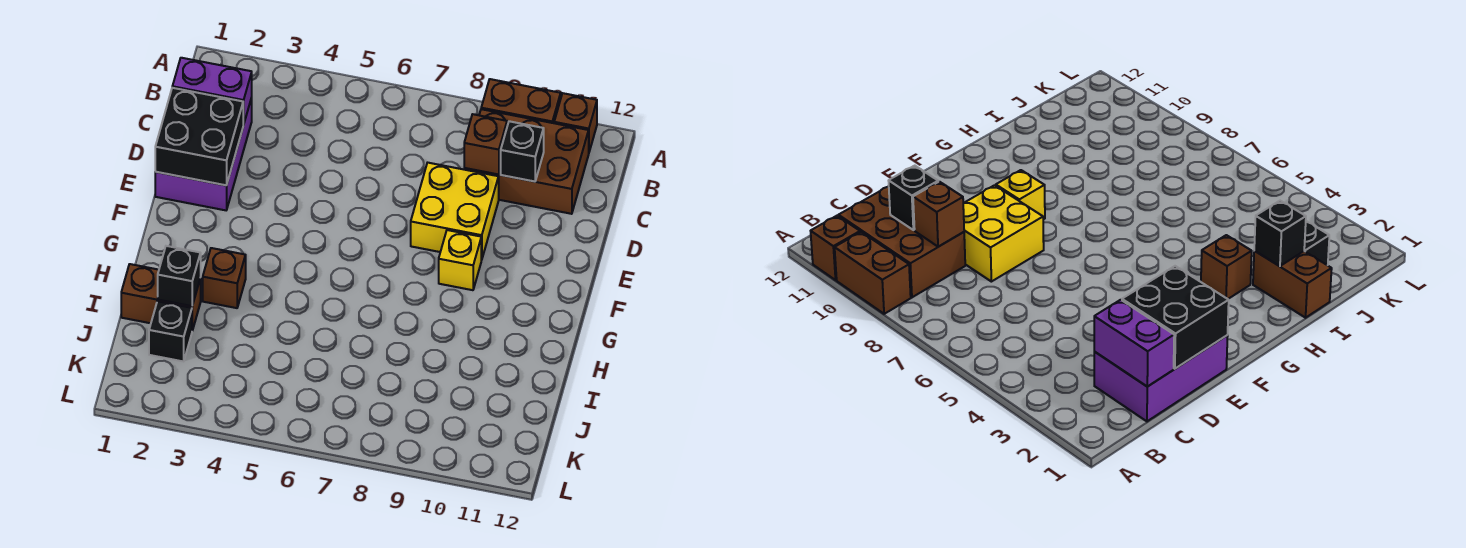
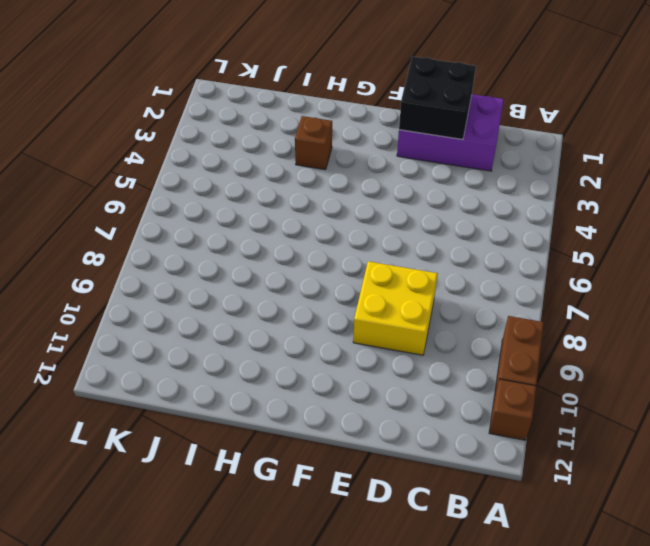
none -> brown brick B9:C11 level 1
none -> yellow brick F9 level 1
none -> brown brick I1:I2 level 1

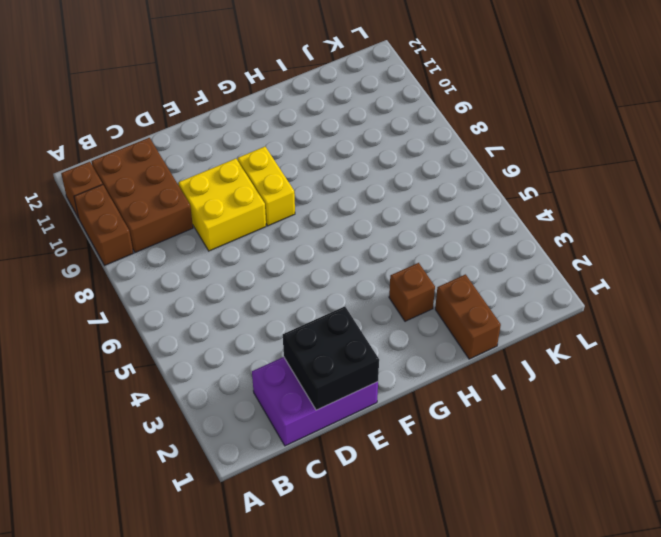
yellow brick F8:F9 level 1 -> yellow brick F9 level 1
none -> black brick J2 level 1
none -> purple brick C1:C2 level 2
none -> brown brick C9 level 2

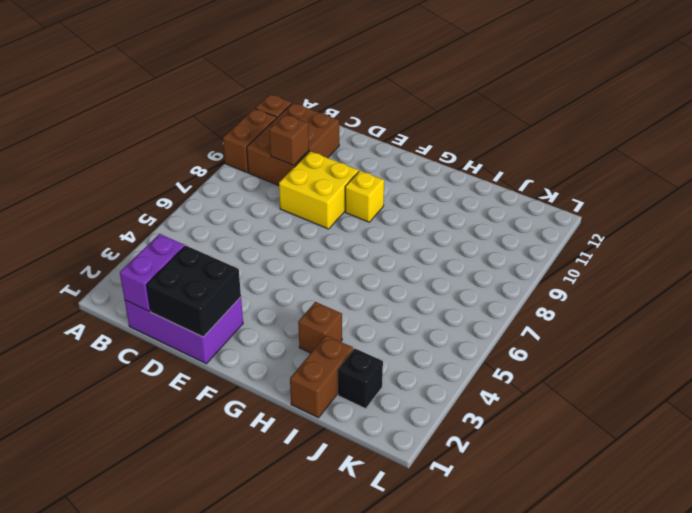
none -> black brick C10 level 2
none -> black brick I2 level 2

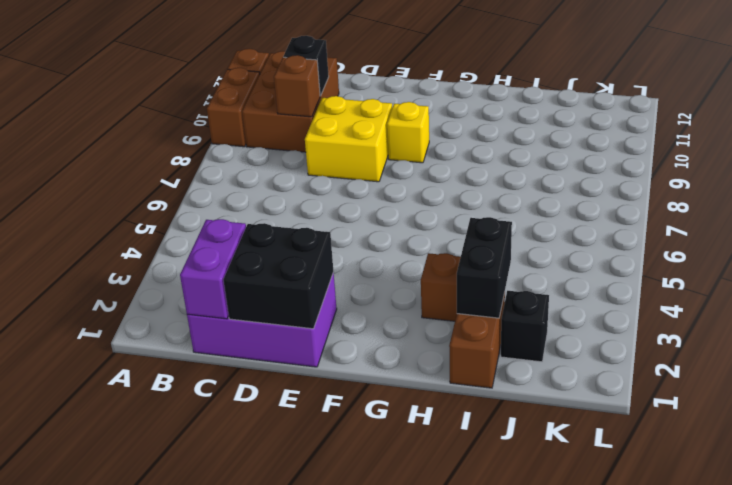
black brick I2:I3 level 2 -> black brick I2 level 2

